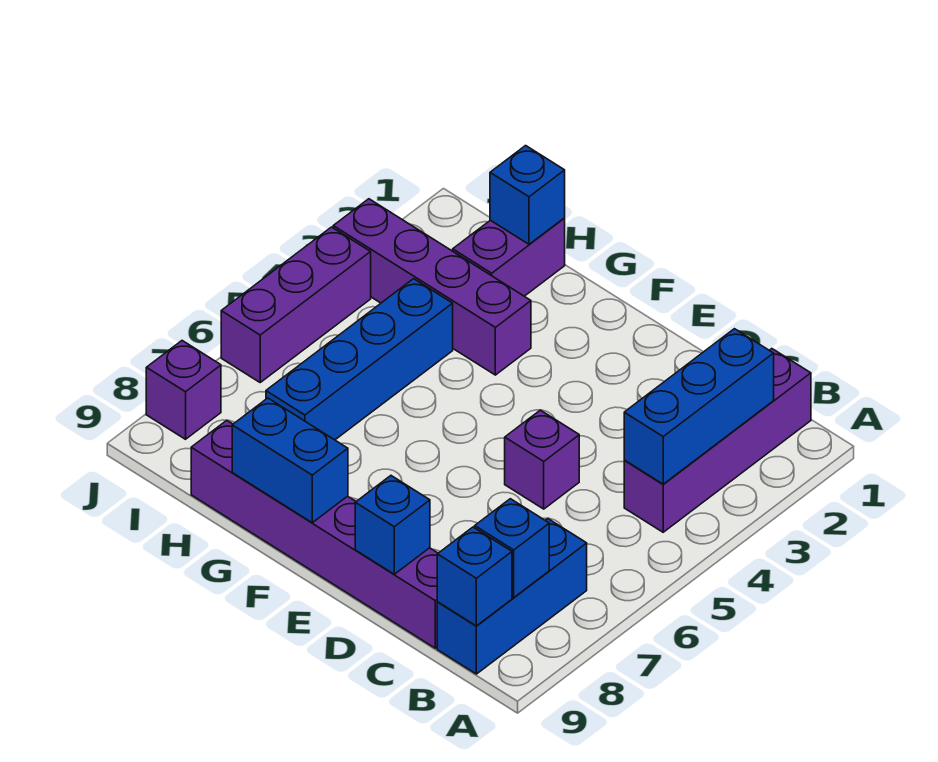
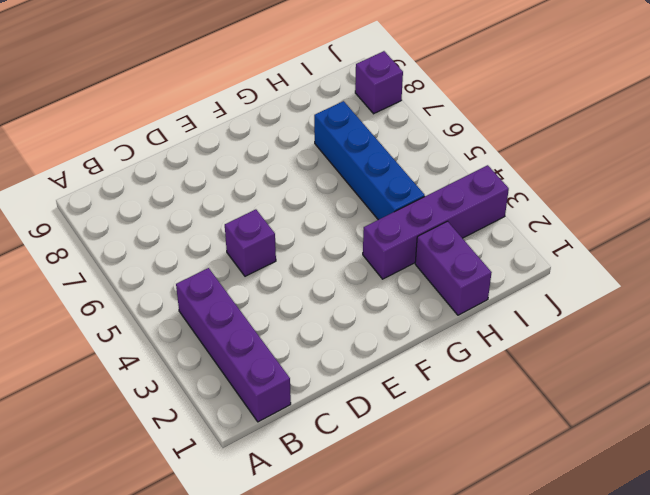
none -> blue brick B7:B9 level 1
none -> purple brick C9:H9 level 1
none -> purple brick J4:J6 level 1

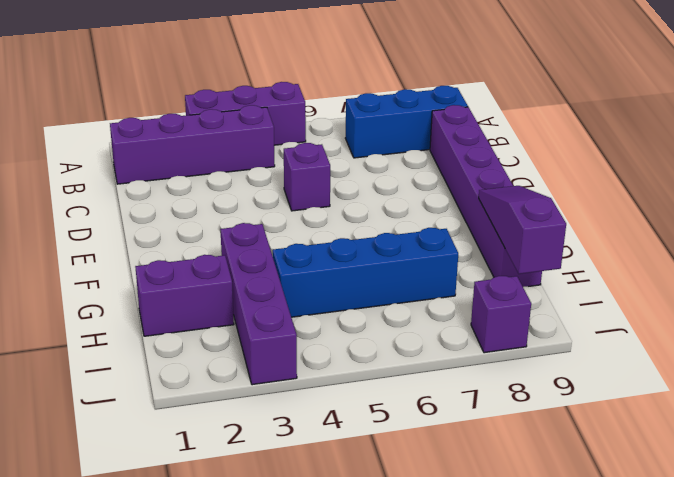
purple brick A3:A5 level 1 -> purple brick J4:J6 level 1
purple slope G9:I9 level 2 top I -> blue brick F9:G9 level 2
none -> blue brick B2:B4 level 2
none -> blue brick B8 level 2
none -> blue brick B9 level 2

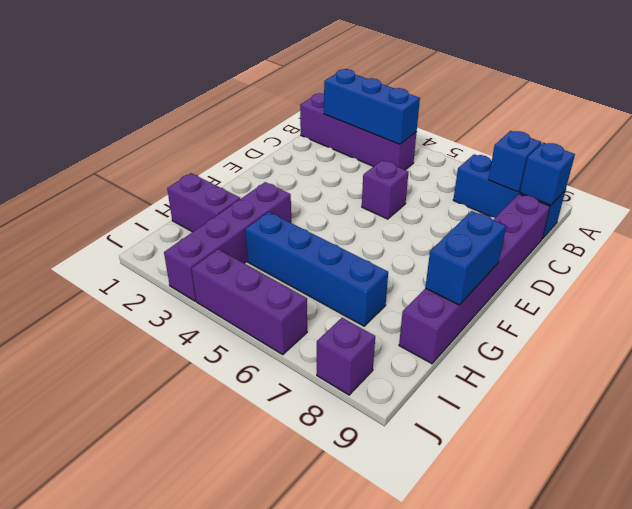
none -> blue brick D9 level 2
none -> blue brick H1 level 2

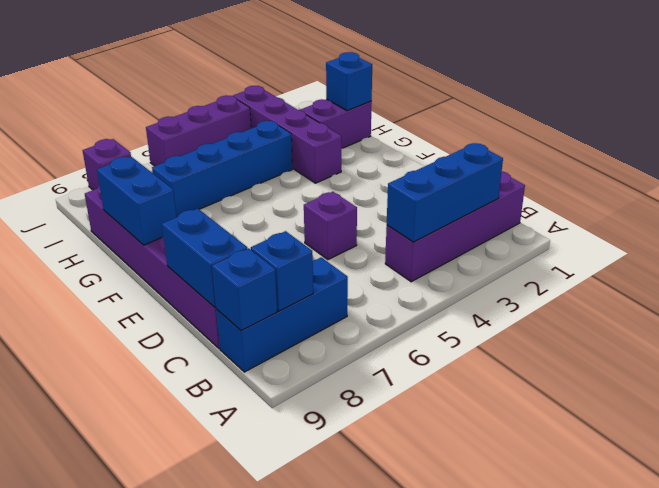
blue brick C9:D9 level 2 -> blue brick D9 level 2

